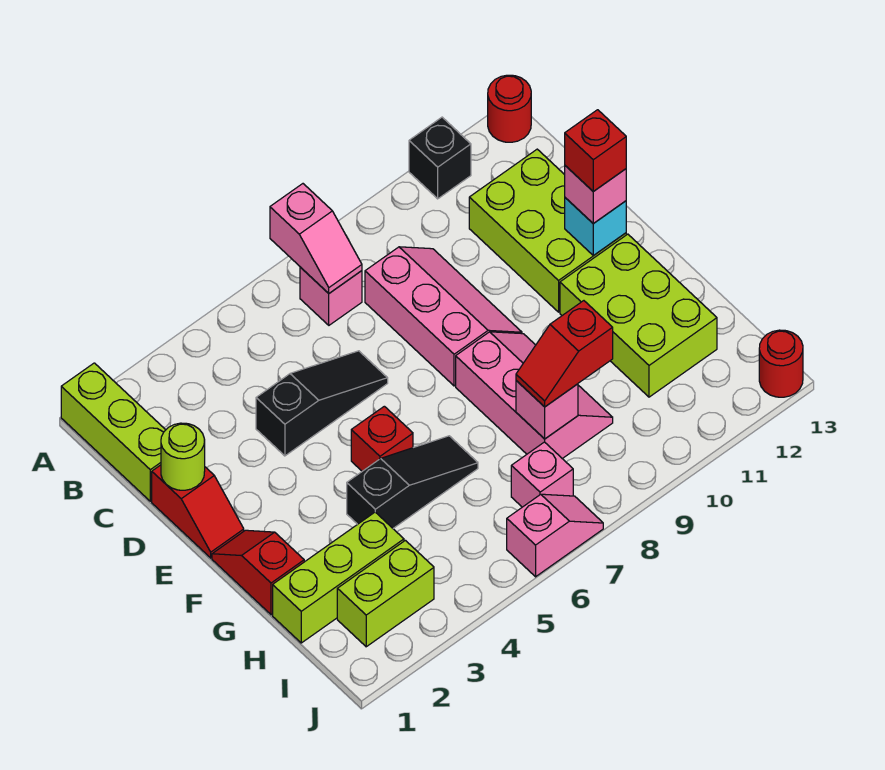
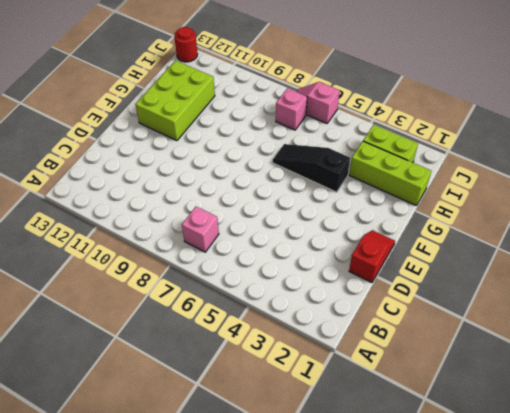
none -> lime brick A1:C1 level 1
none -> black brick A11 level 1
none -> red round brick A13 level 1

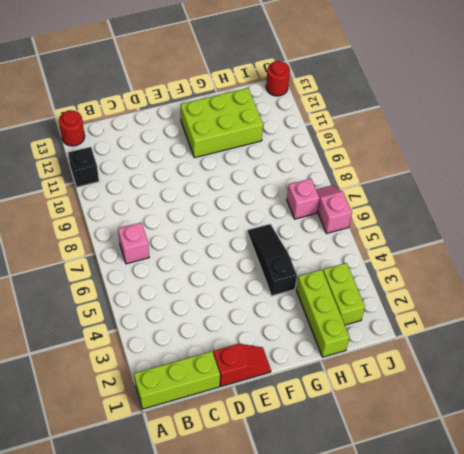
none -> pink slope C8:E9 level 1 top 8
none -> lime brick C11:E12 level 1
none -> black slope D4:D6 level 1 top 4

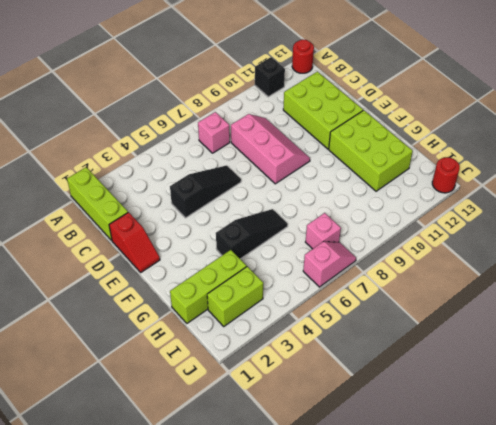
none -> red slope F1:G1 level 1 top G
none -> red brick F5 level 1
none -> pink slope F8:H9 level 1 top 8

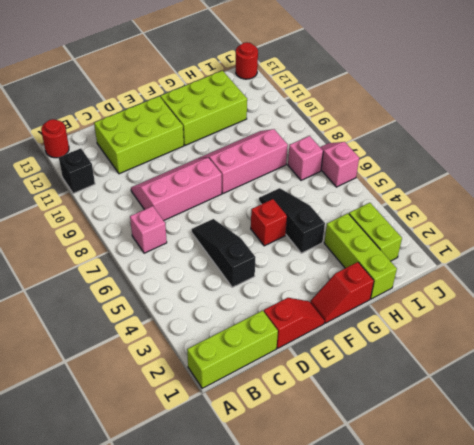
none -> pink slope A7:B7 level 2 top A
none -> lime round brick D1 level 2
none -> cyan brick E12 level 2

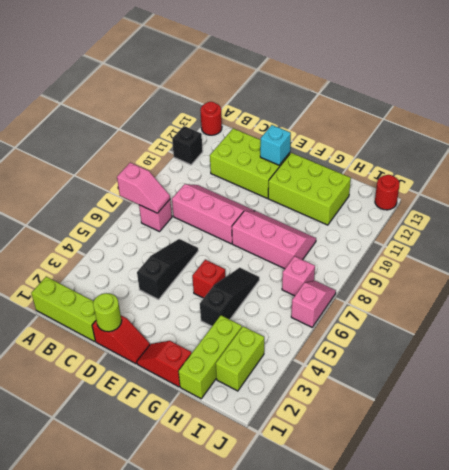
none -> pink brick H8 level 2
none -> pink brick E12 level 3
none -> red slope H8:H9 level 3 top 9

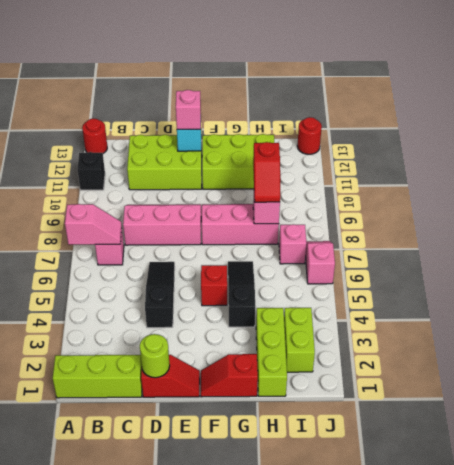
none -> red brick E12 level 4

